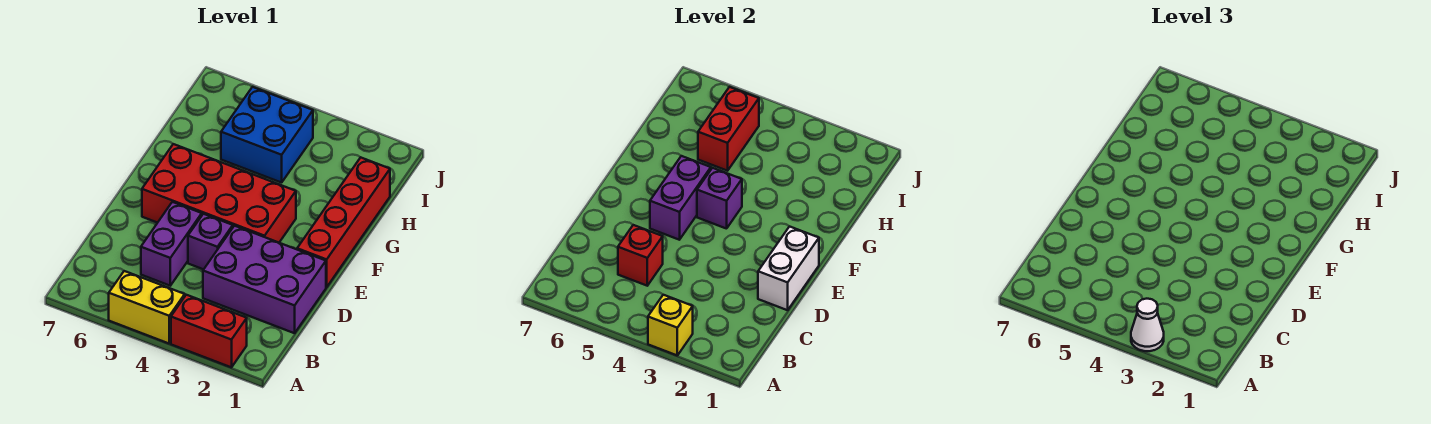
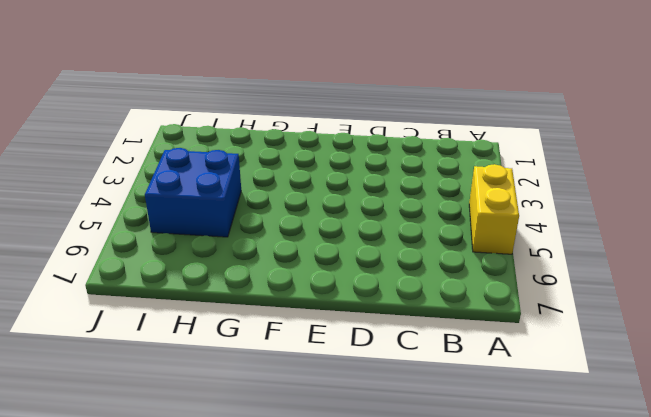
none -> red brick A2:A3 level 1
none -> purple brick C1:D3 level 1
none -> purple brick C5:D5 level 1

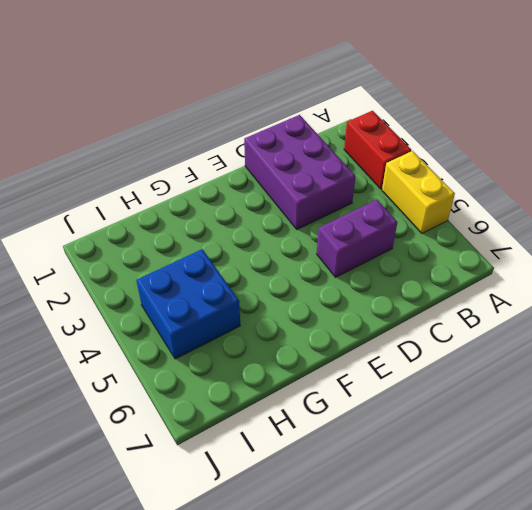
none -> purple brick D4 level 1
none -> red brick E1:H1 level 1
none -> red brick E3:F6 level 1

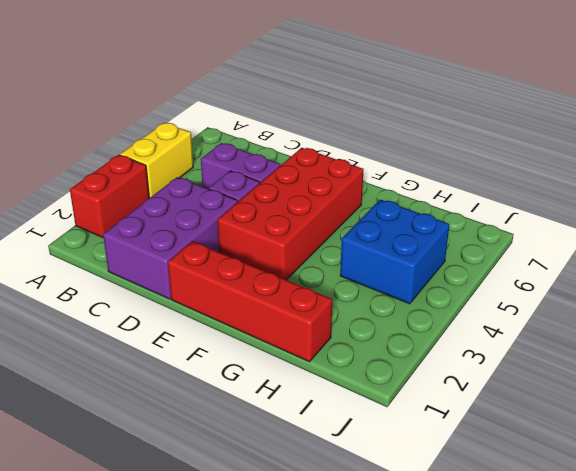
none -> yellow brick A3 level 2
none -> red brick C5 level 2
none -> white brick D1:E1 level 2

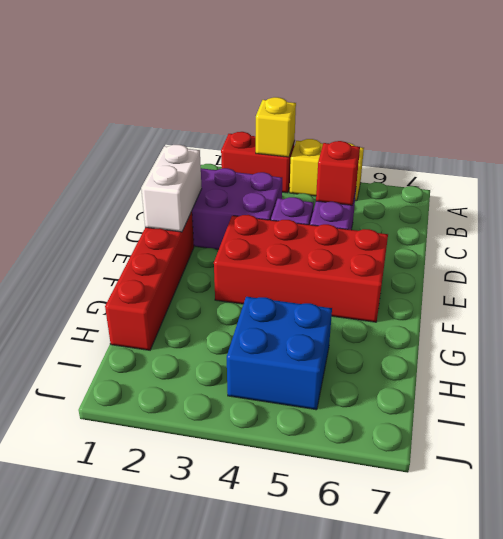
none -> purple brick E5:F5 level 2
none -> purple brick F4 level 2
none -> red brick H5:I5 level 2

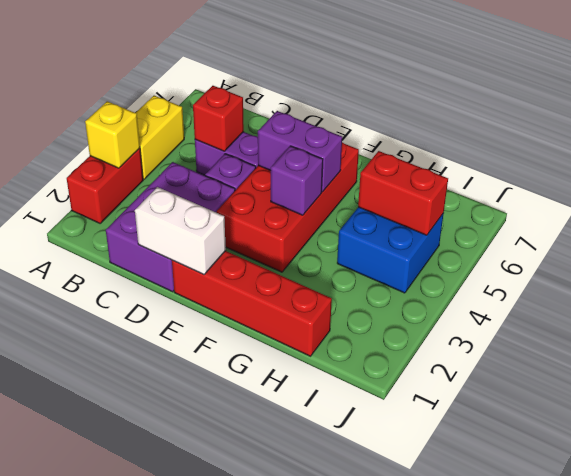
none -> white cone A3 level 3

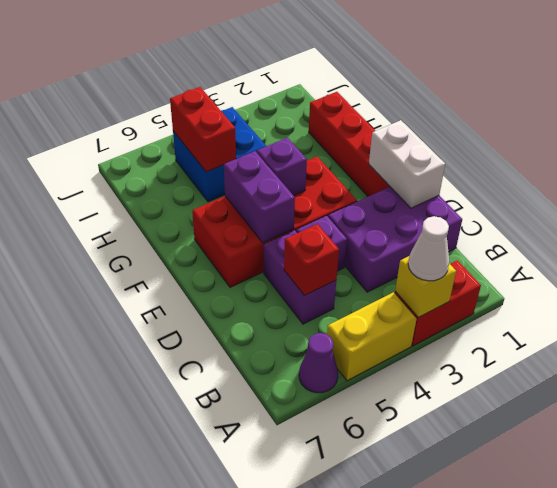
purple cone A6 level 1 -> none

